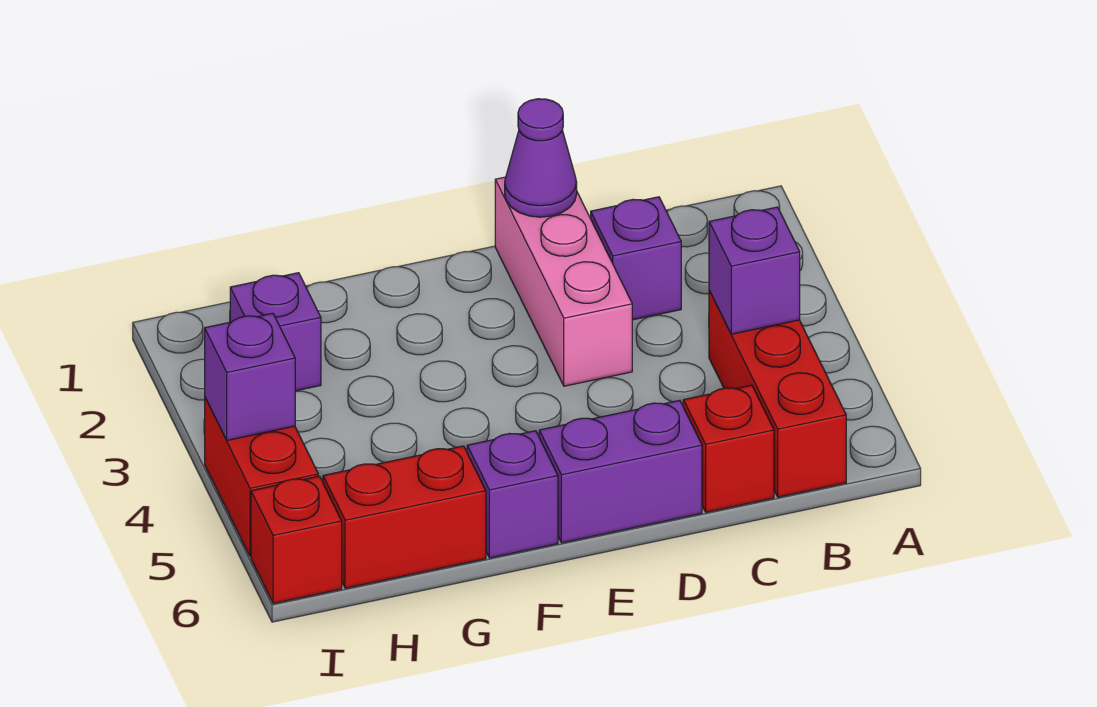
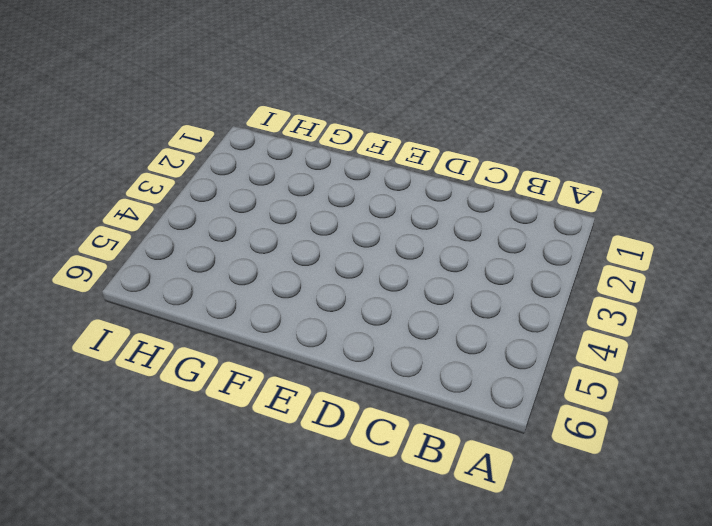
none -> red brick B4:B6 level 1
none -> purple brick C2 level 1
none -> red brick C6 level 1

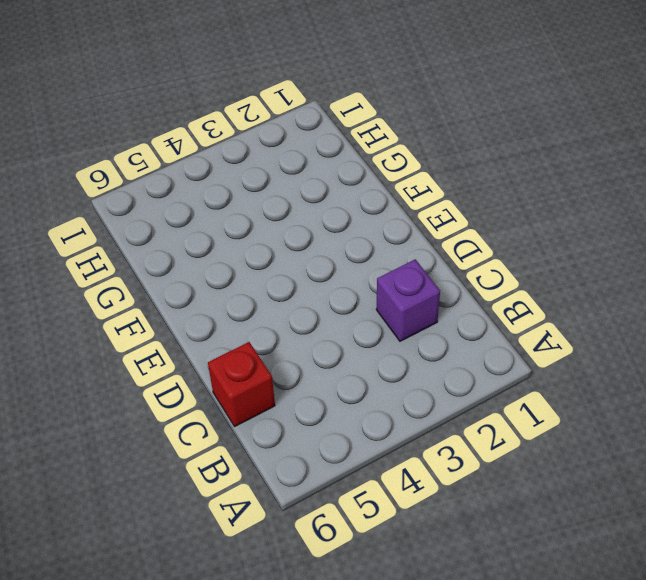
none -> red brick B4:B6 level 1
none -> pink brick D1:D3 level 1
none -> purple brick D6:E6 level 1

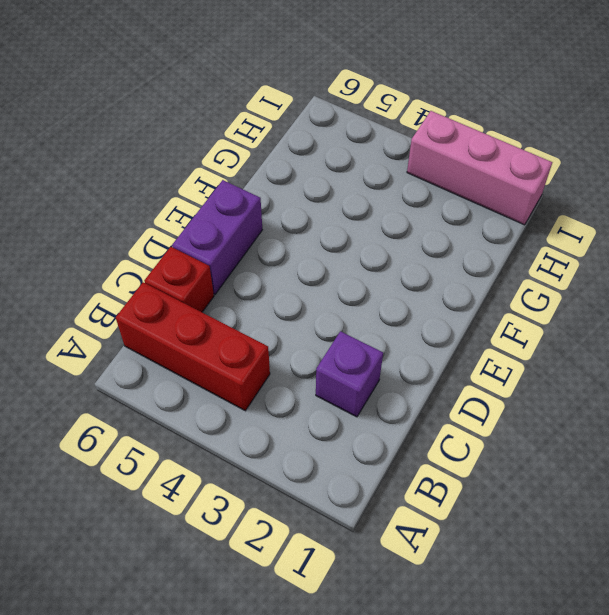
pink brick I1:I3 level 1 -> pink brick D1:D3 level 1
none -> purple brick F6 level 1
none -> red brick G6:H6 level 1
none -> purple brick H2 level 1

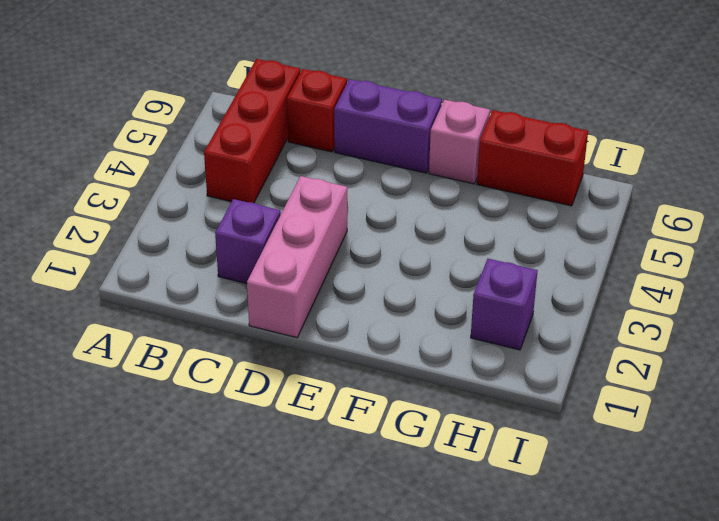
pink brick F6 level 1 -> purple brick F6 level 1
none -> red brick I4:I5 level 1
none -> red brick I6 level 1
none -> purple brick B4 level 2

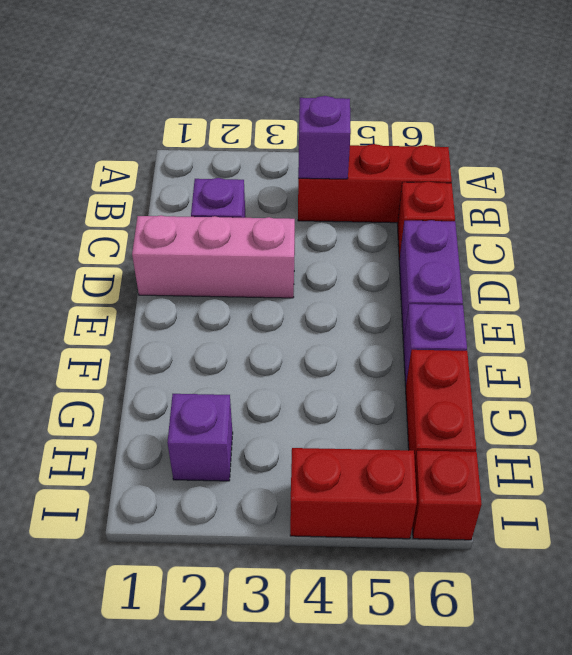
none -> purple cone D1 level 2
none -> purple brick I4 level 2

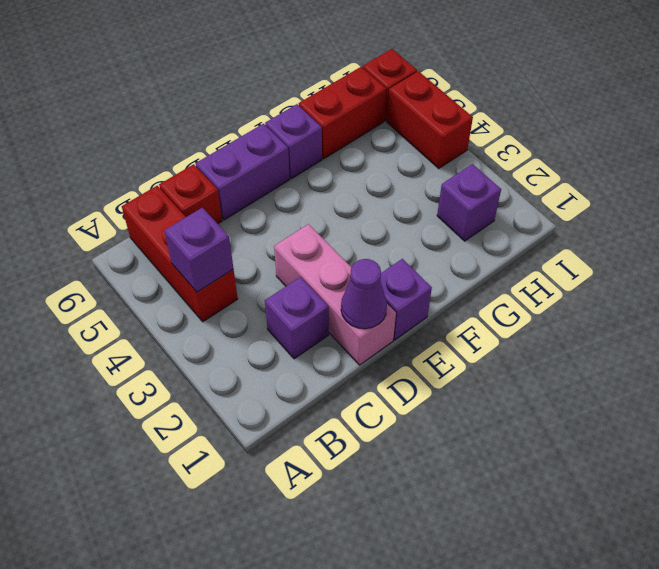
purple brick E1 level 1 -> purple brick I4 level 2

